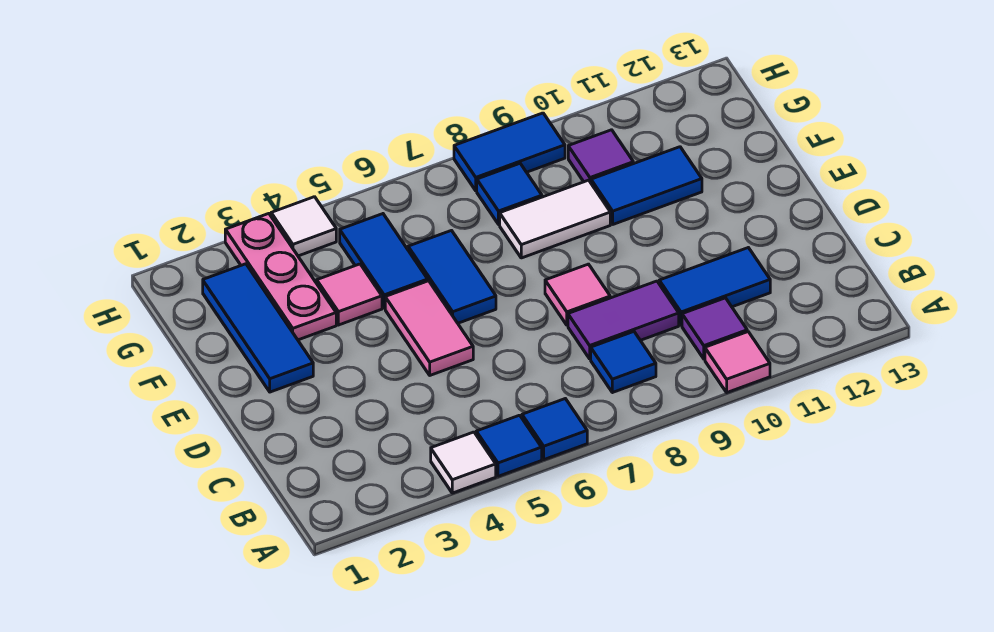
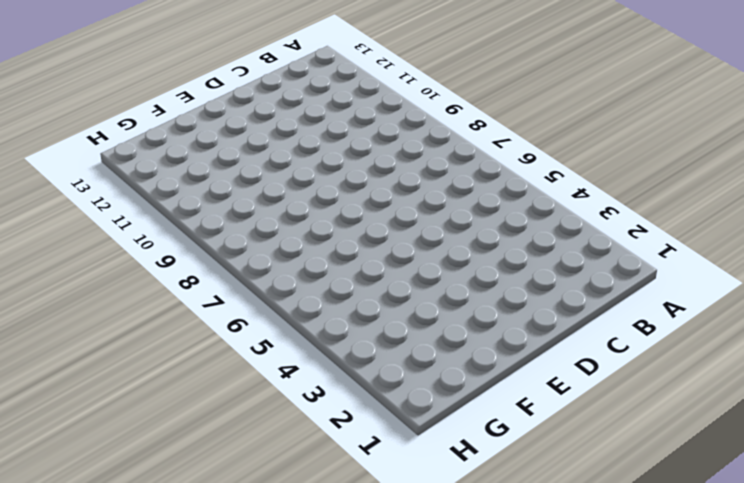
none -> white tile A4 level 1
none -> blue tile A5 level 1
none -> blue tile A6 level 1

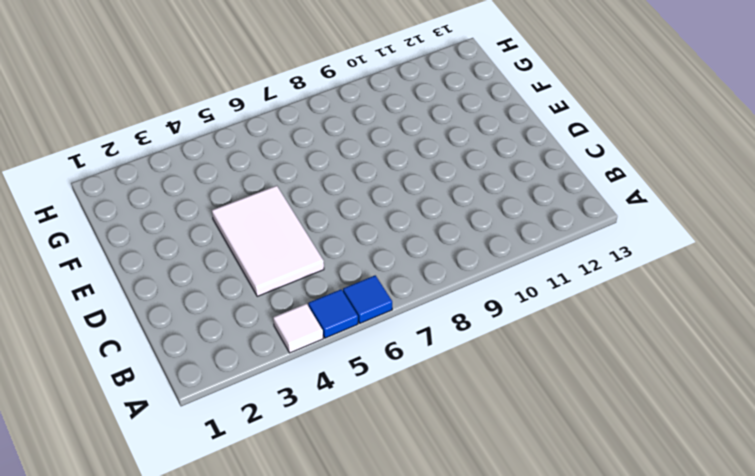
white tile C4:E5 level 1 -> pink tile D5:E5 level 1
none -> pink tile A10 level 1
none -> blue tile B8 level 1
none -> purple tile B10 level 1

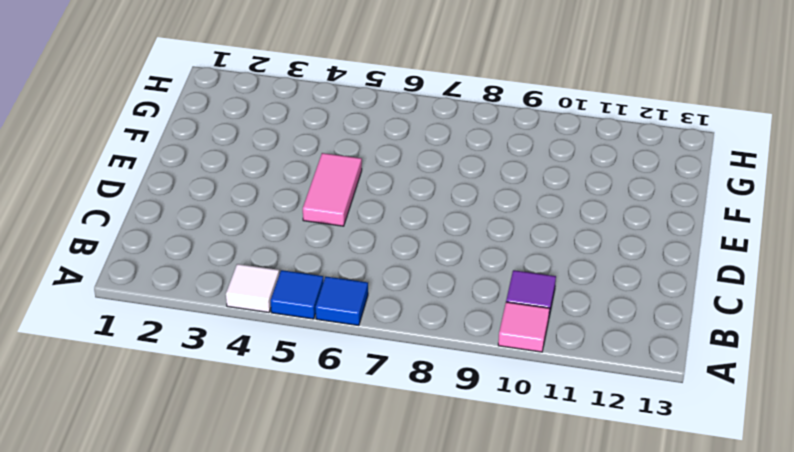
none -> blue tile B8 level 1
none -> purple tile C8:C9 level 1
none -> blue tile C10:C11 level 1

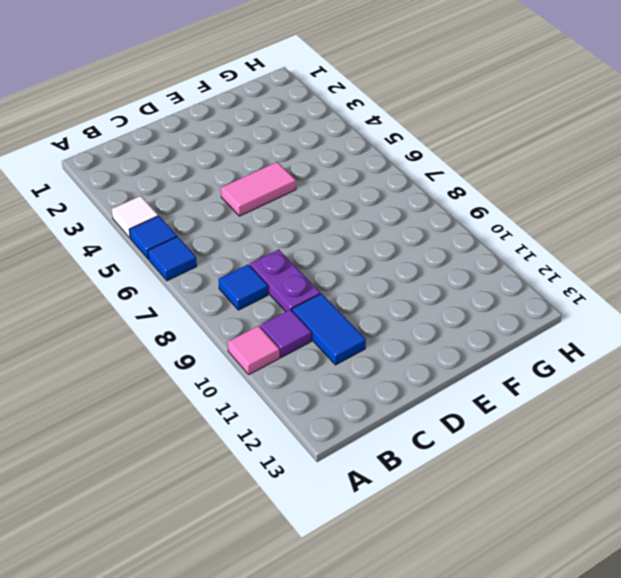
purple plate C8:C9 level 1 -> purple tile C8:C9 level 1
none -> pink tile D8 level 1
none -> blue tile E2:G2 level 1
none -> blue tile E6:F6 level 1

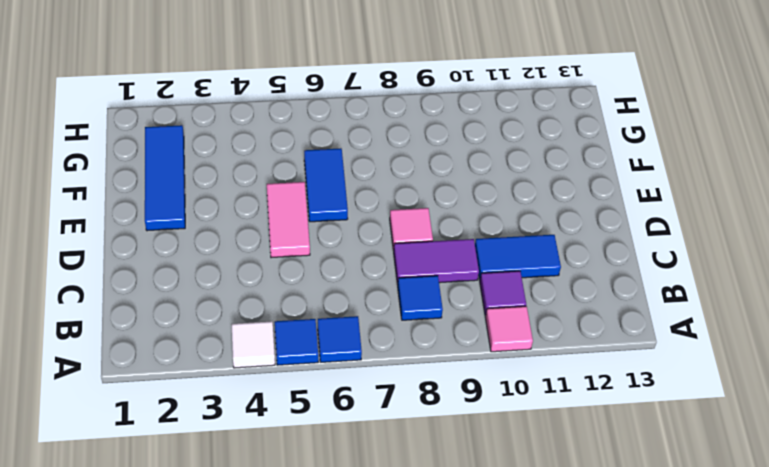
none -> pink plate F3:H3 level 1
none -> pink tile F4 level 1
none -> blue tile F5:G5 level 1

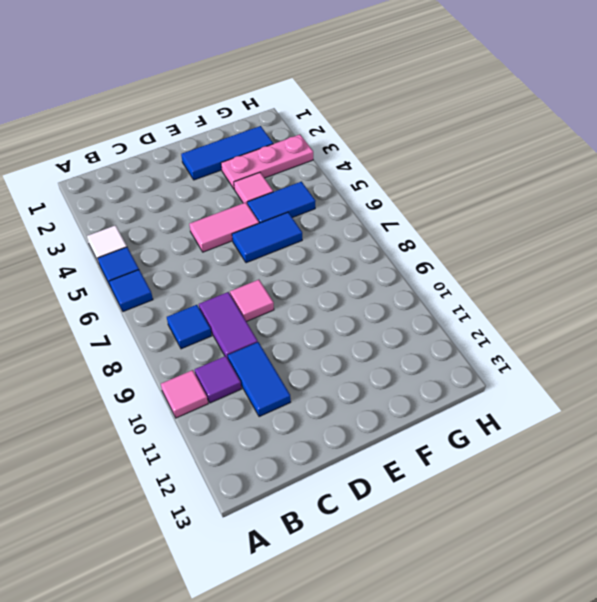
none -> white tile F8:F9 level 1
none -> blue tile F10:F11 level 1
none -> blue tile G8 level 1

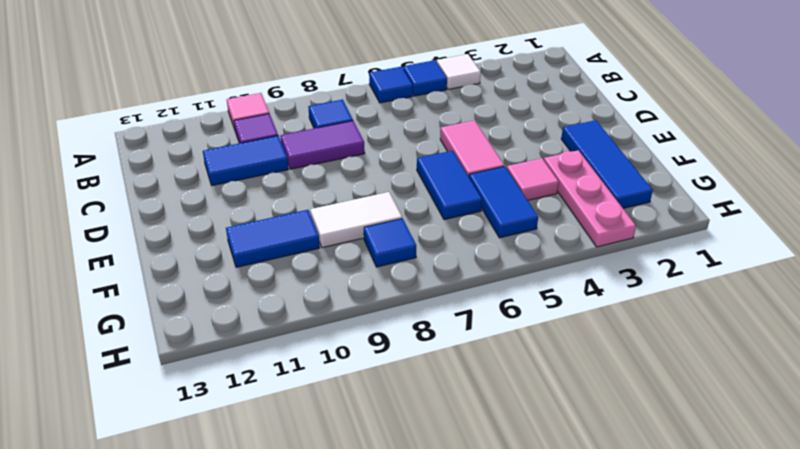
none -> pink tile D8 level 1
none -> purple tile G10 level 1
none -> white tile H4 level 1

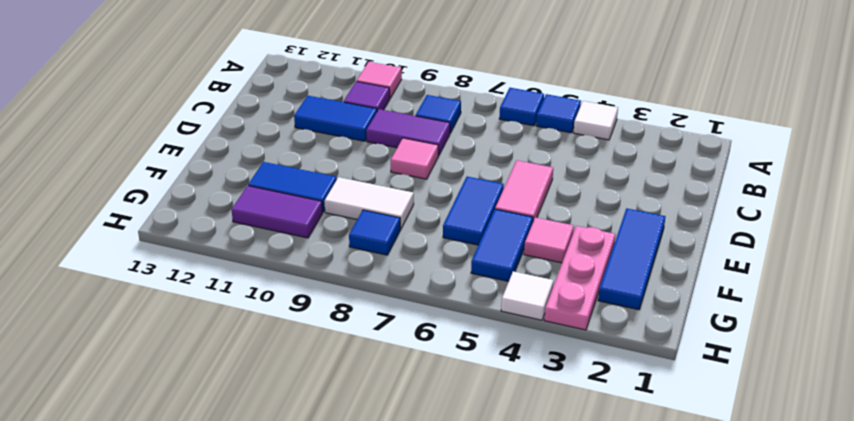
purple tile G10:G11 level 1 -> purple tile G10 level 1
none -> blue tile H8:H9 level 1

